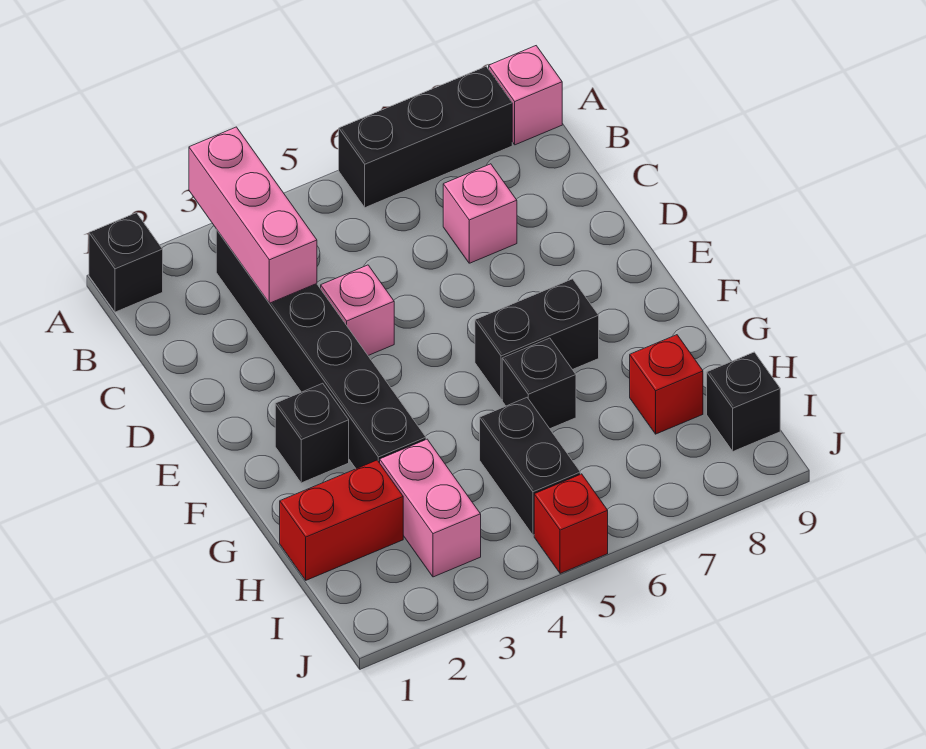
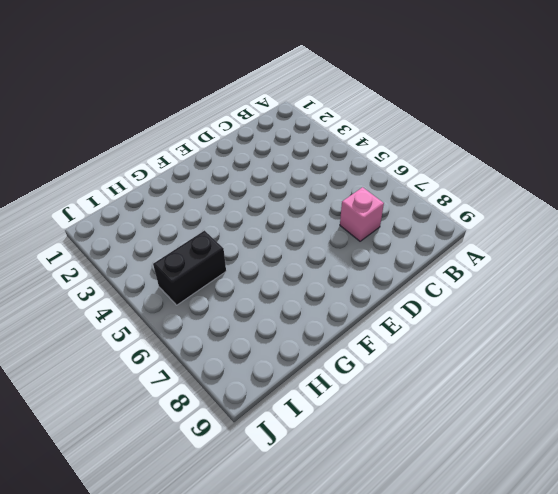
none -> black brick A1 level 1
none -> black brick A6:A8 level 1
none -> pink brick A9 level 1

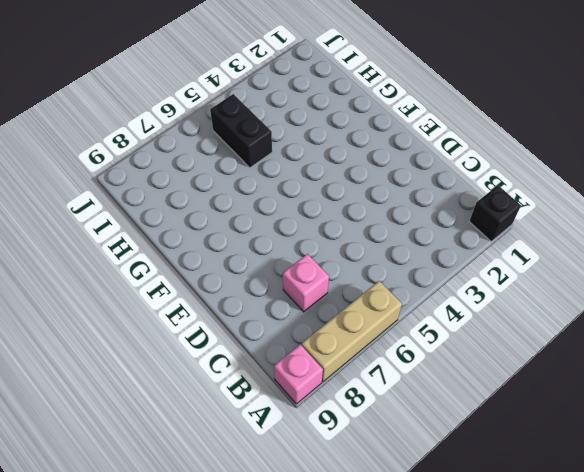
tan brick A6:A8 level 1 -> black brick A6:A8 level 1
none -> black brick B3:G3 level 1
none -> pink brick D4 level 1
none -> black brick F2 level 1

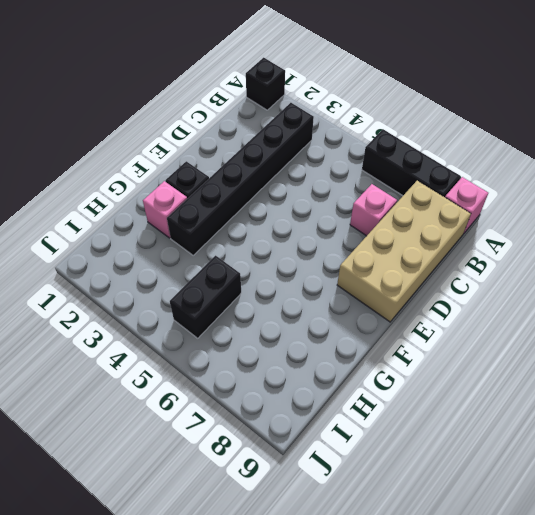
tan brick B8:E9 level 1 -> none
pink brick G2 level 1 -> pink brick D4 level 1
none -> black brick F6:F7 level 1
none -> black brick G6 level 1
none -> red brick H1:H2 level 1

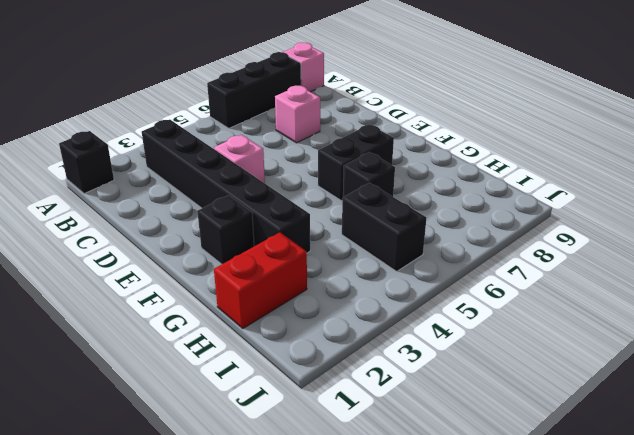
none -> pink brick H3:I3 level 1
none -> red brick H8 level 1
none -> black brick I9 level 1

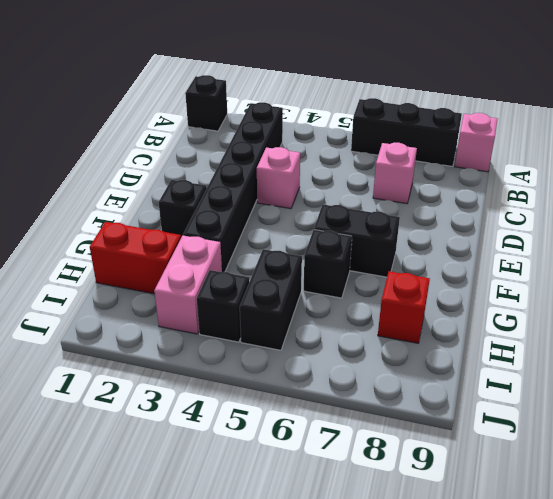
black brick I4 level 1 -> black brick I9 level 1
none -> red brick J5 level 1
none -> pink brick A3:C3 level 2

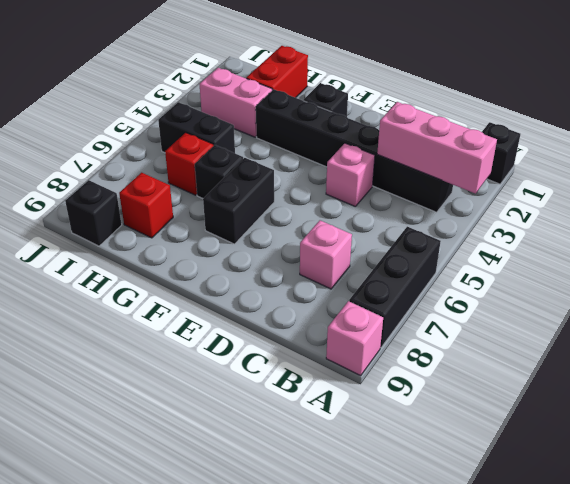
red brick H6 level 1 -> red brick J5 level 1

